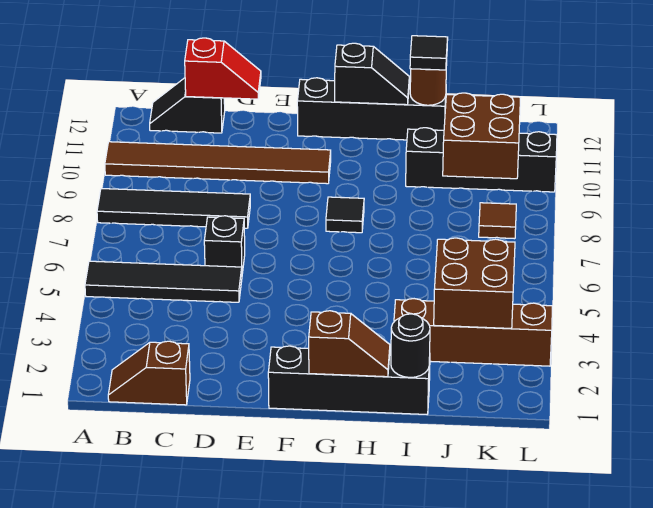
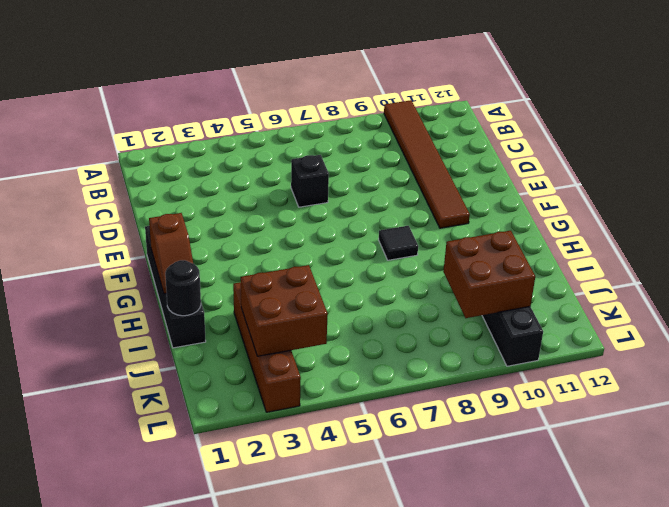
none -> black tile A5:D5 level 1
none -> black tile A8:D8 level 1
none -> brown slope B1:C1 level 1 top C

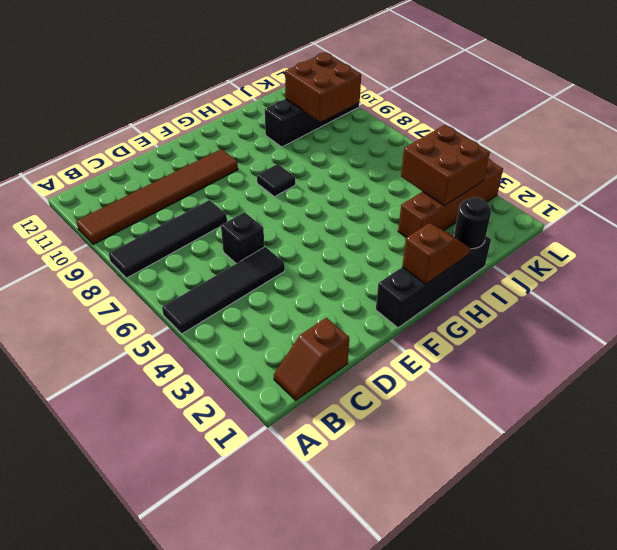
none -> black slope B12:C12 level 1 top C
none -> black brick F12:I12 level 1
none -> brown tile K8 level 1

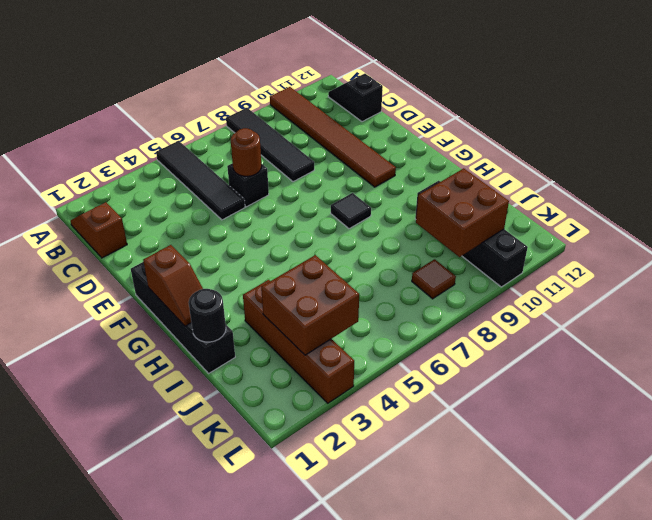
brown round brick D6 level 2 -> brown round brick I12 level 2
none -> black brick F12:I12 level 1
none -> red slope C12:D12 level 2 top C
none -> black slope G12:H12 level 2 top G

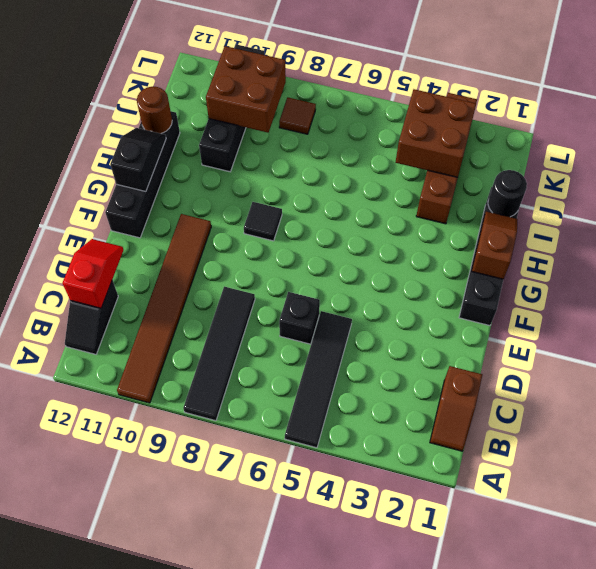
none -> black tile I12 level 3

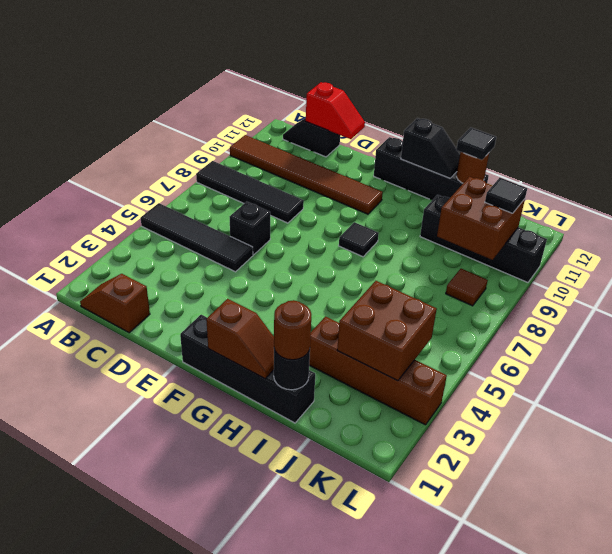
brown round brick I1 level 3 -> none
black tile K10 level 3 -> none

